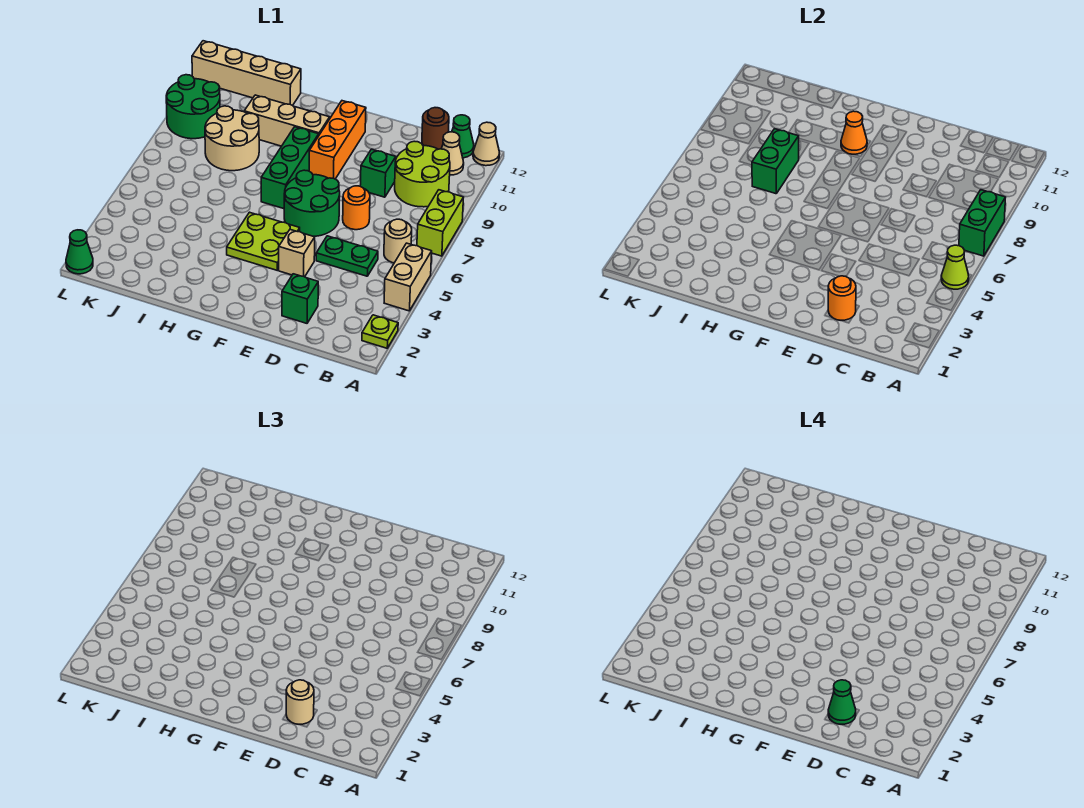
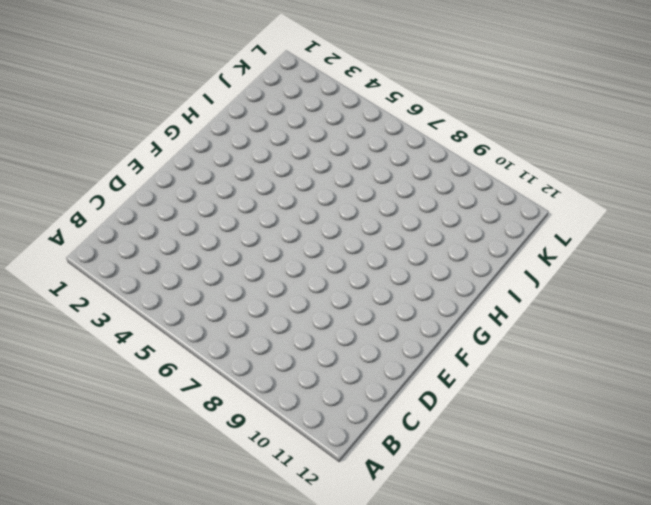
none -> lime plate A2 level 1
none -> tan brick A4:A5 level 1
none -> lime brick A7:A8 level 1
none -> tan cone A12 level 1

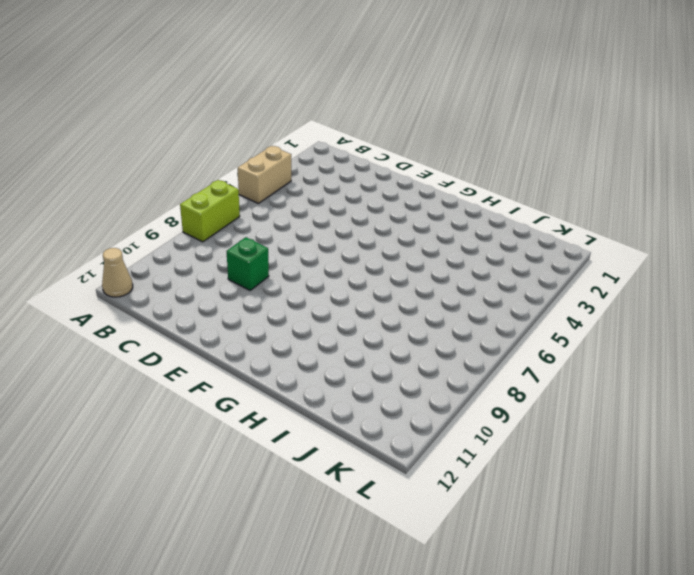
none -> lime plate A2 level 1
none -> tan round brick B6 level 1
none -> lime round brick B9:C10 level 1
none -> tan cone B11 level 1

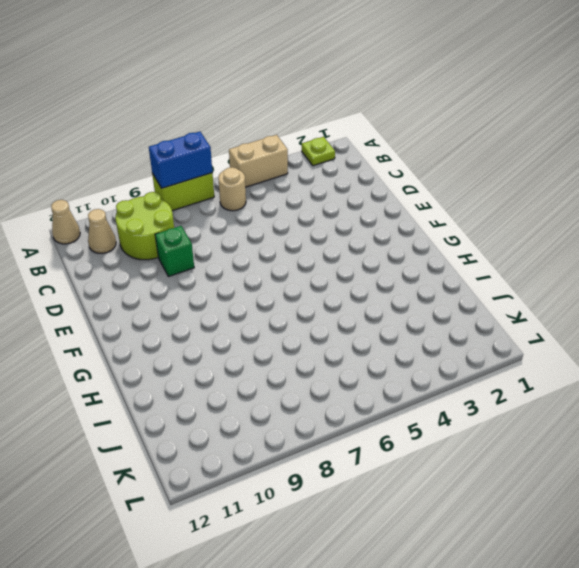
blue brick A7:A8 level 2 -> green brick A7:A8 level 2
none -> green cone B12 level 1
none -> green plate C5:D5 level 1
none -> brown round brick C12 level 1
none -> green brick D2 level 1

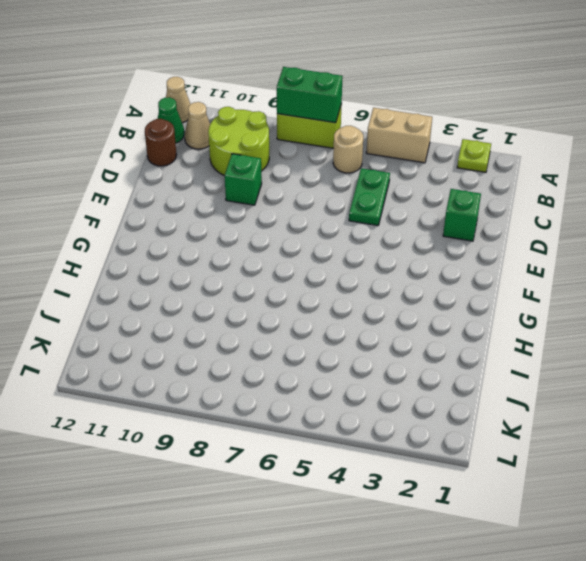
none -> orange round brick D7 level 1
none -> tan brick E4 level 1
none -> green round brick E6:F7 level 1
none -> lime plate F4:G5 level 1

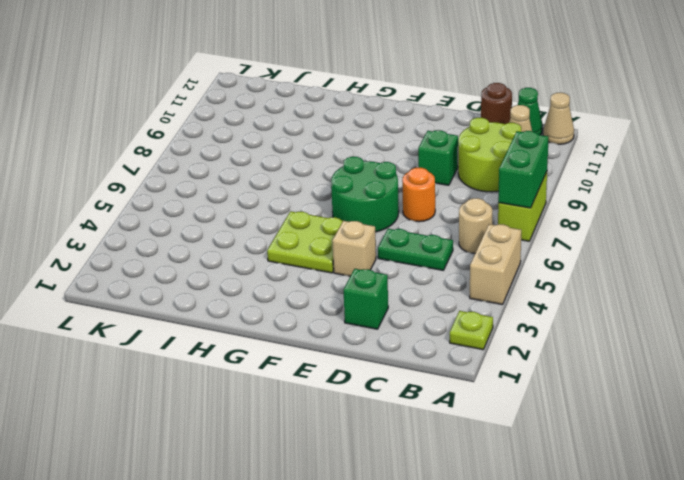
none -> orange brick F9:F11 level 1
none -> green brick G7:G9 level 1
none -> tan brick G10:I10 level 1
none -> tan round brick I8:J9 level 1

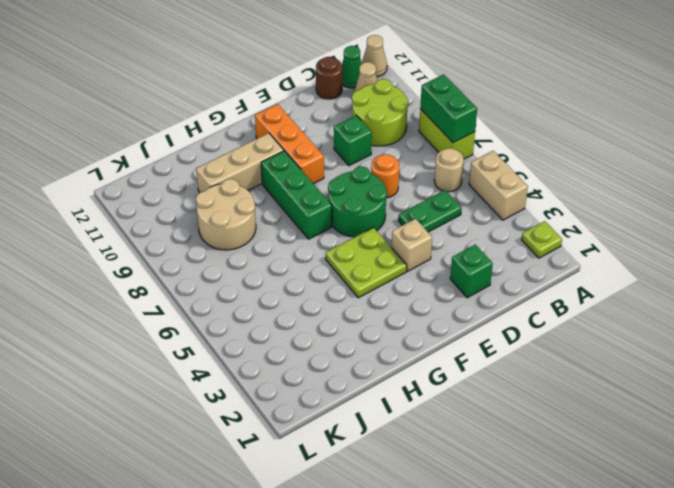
none -> tan brick I12:L12 level 1
none -> green round brick K9:L10 level 1
none -> green cone L1 level 1
none -> lime cone A5 level 2

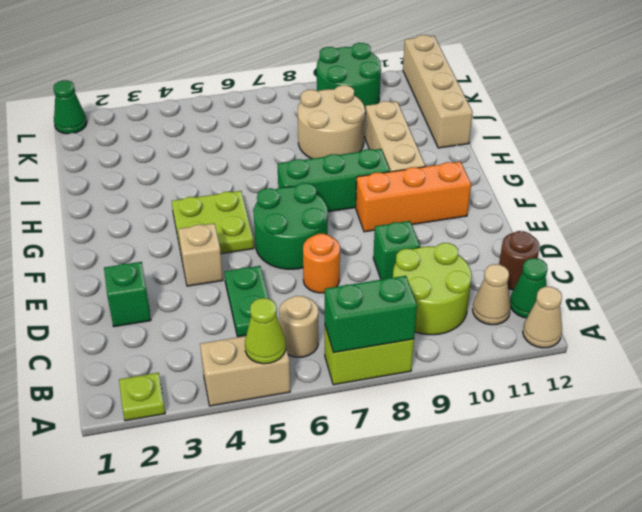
none -> orange round brick D2 level 2
none -> orange cone G10 level 2
none -> green brick I7:I8 level 2
none -> tan round brick D2 level 3

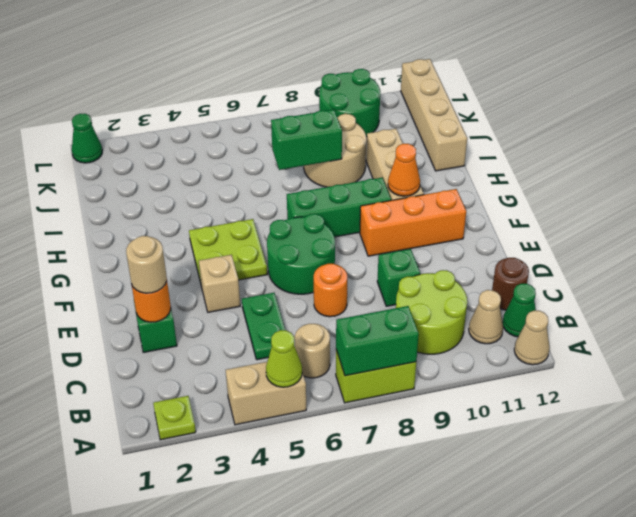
none -> green cone D2 level 4

